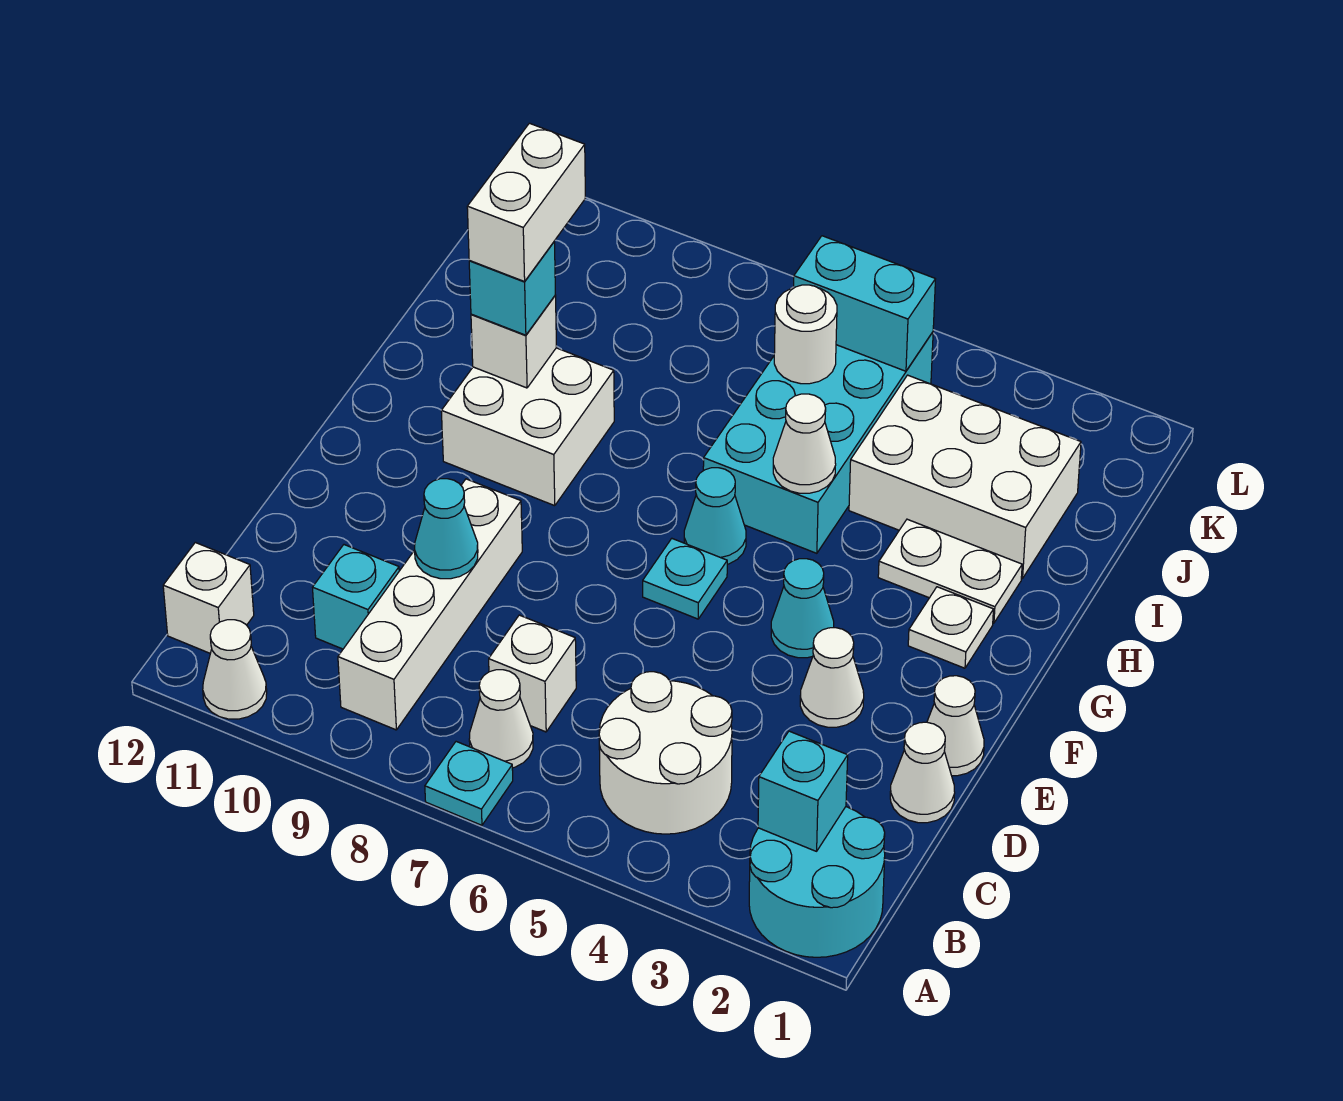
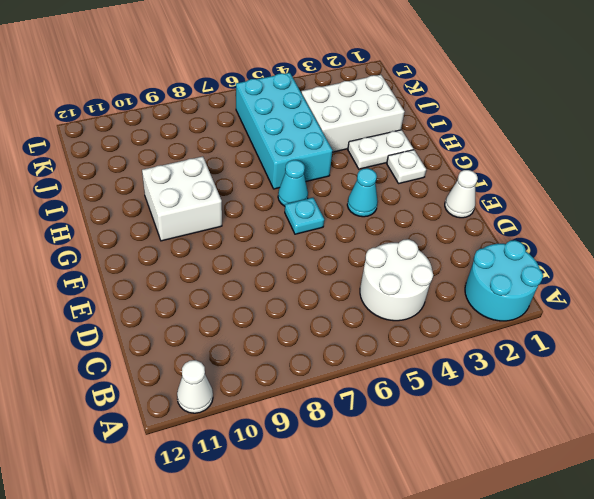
none -> cyan plate A7 level 1
none -> white cone B7 level 1
none -> white brick B9:E9 level 1

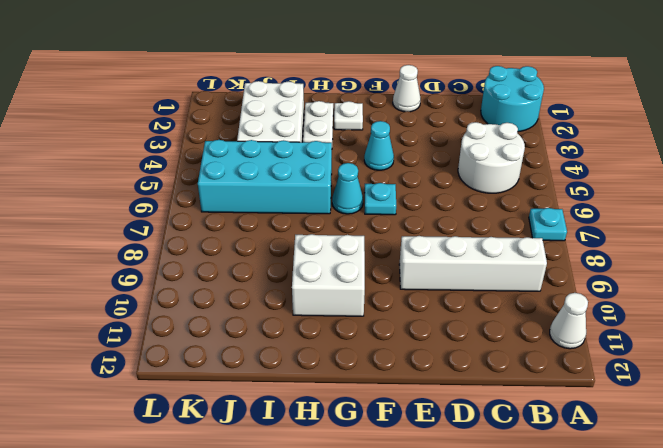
none -> white cone B7 level 1
none -> white brick B12 level 1
none -> white brick C7 level 1

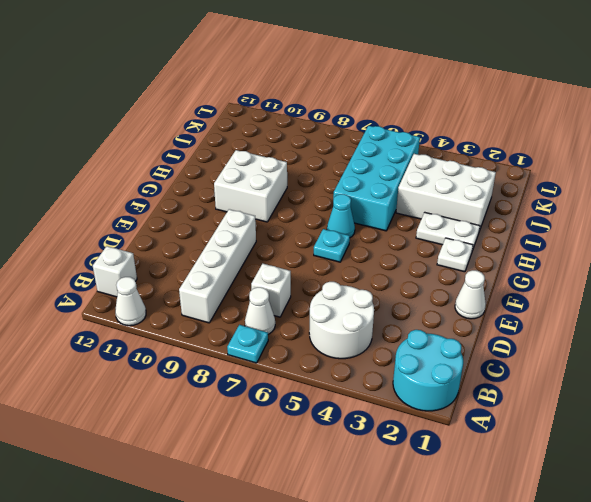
none -> cyan brick C10 level 1
none -> white cone D1 level 1
none -> white cone E3 level 1

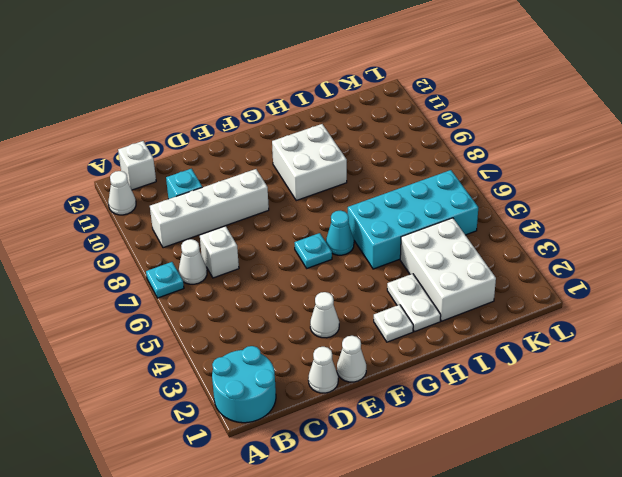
none -> white round brick B4:C5 level 1
none -> cyan cone F4 level 1
none -> cyan brick B2 level 2

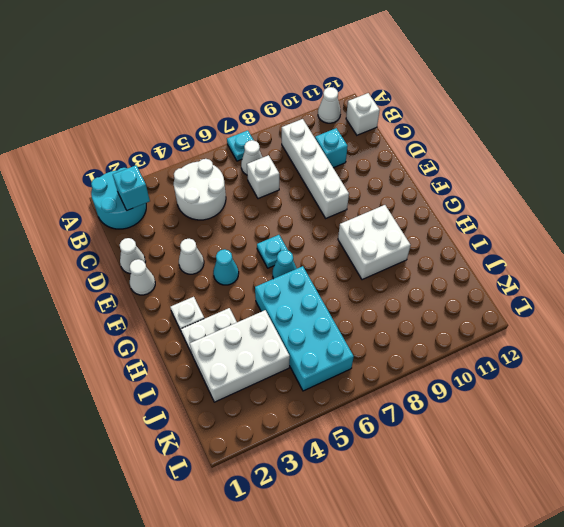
none -> cyan cone D9 level 2
none -> white cone H5 level 2
none -> white brick H10 level 2

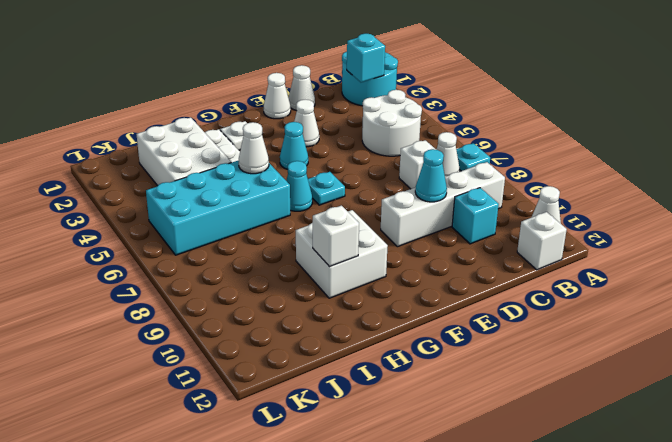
none -> white round brick J6 level 2
none -> cyan brick K5:K6 level 2
none -> cyan brick H10 level 3

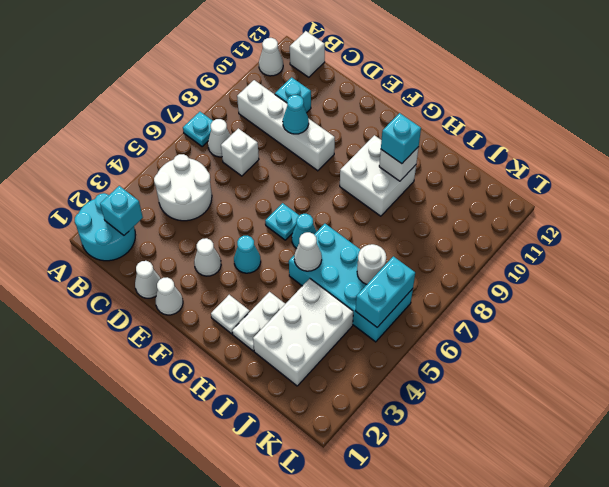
none -> white brick H10:I10 level 4

